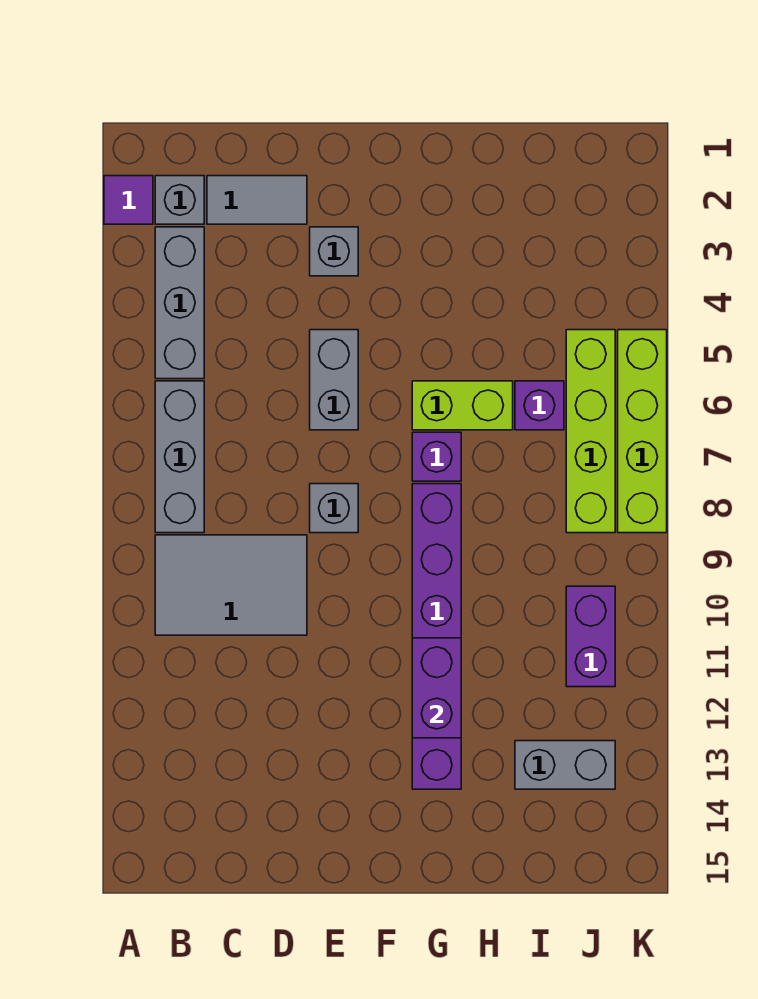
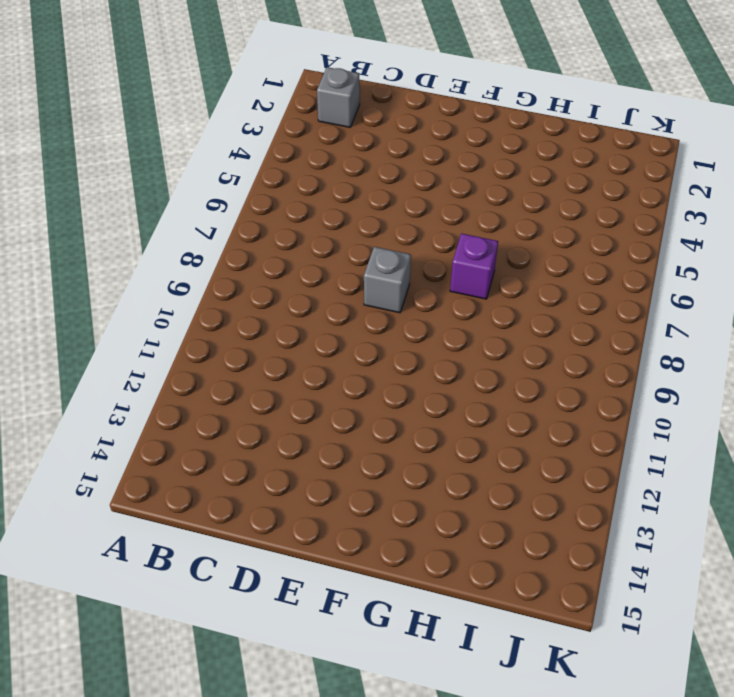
none -> purple tile A2 level 1
none -> grey brick B3:B5 level 1
none -> grey brick B6:B8 level 1

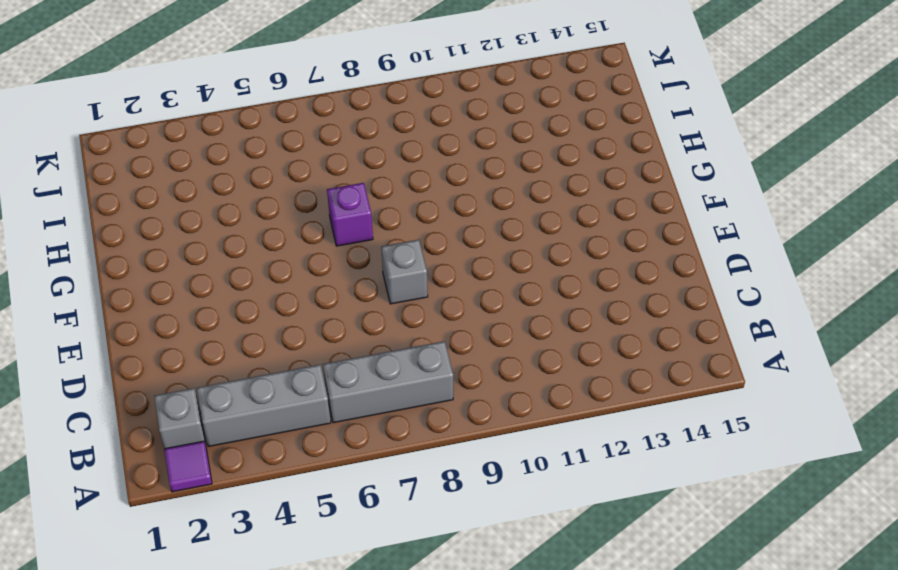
none -> grey tile B9:D10 level 1
none -> grey tile C2:D2 level 1
none -> grey brick E3 level 1

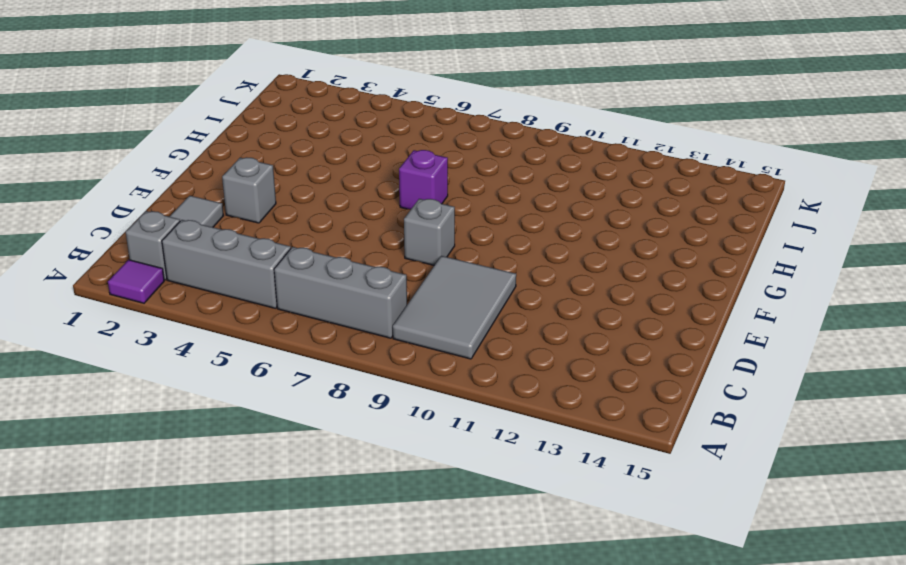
none -> grey brick E5:E6 level 1
none -> lime brick G6:H6 level 1
none -> purple brick G8:G13 level 1

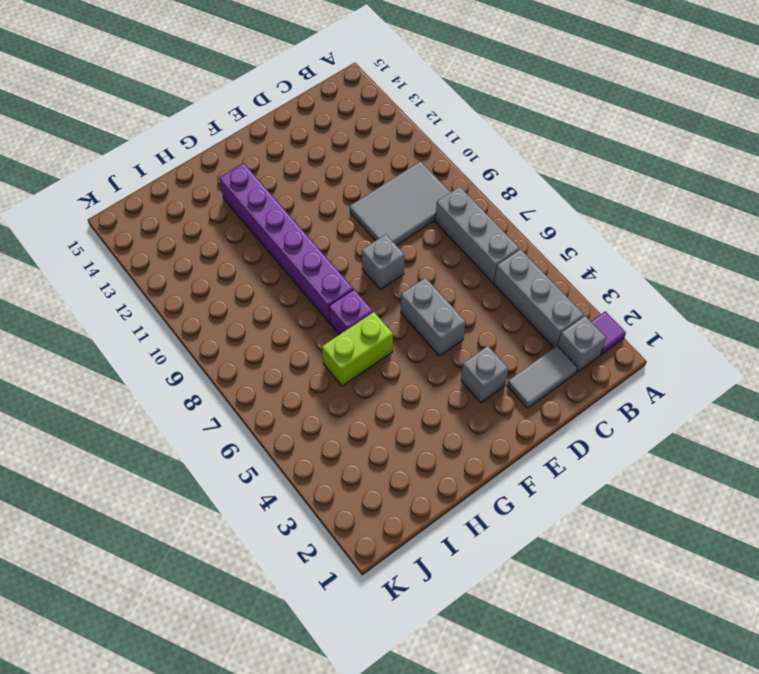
none -> purple brick I6 level 1
none -> grey brick I13:J13 level 1
none -> lime brick J5:J8 level 1

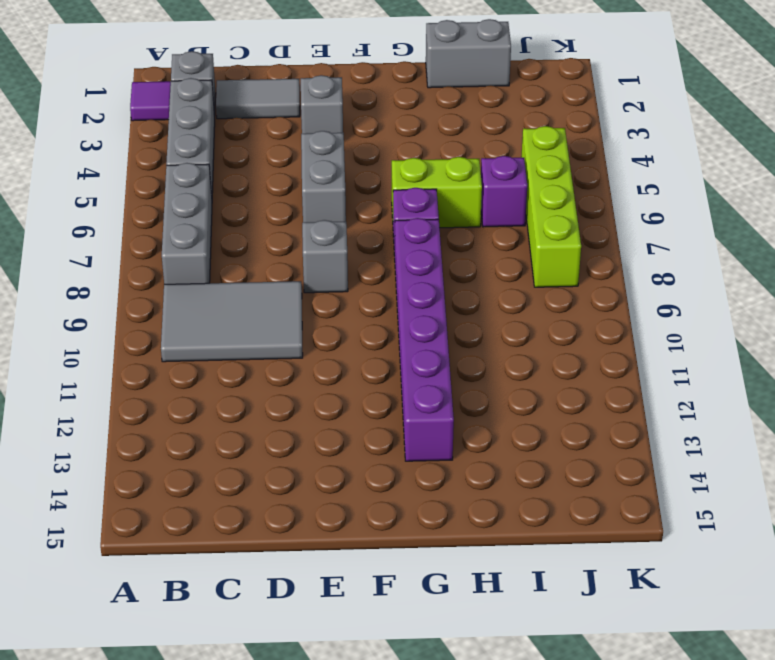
grey brick H1:I1 level 1 -> grey brick I13:J13 level 1
none -> purple brick J10:J11 level 1
none -> lime brick K5:K8 level 1
none -> purple brick G11:G12 level 2

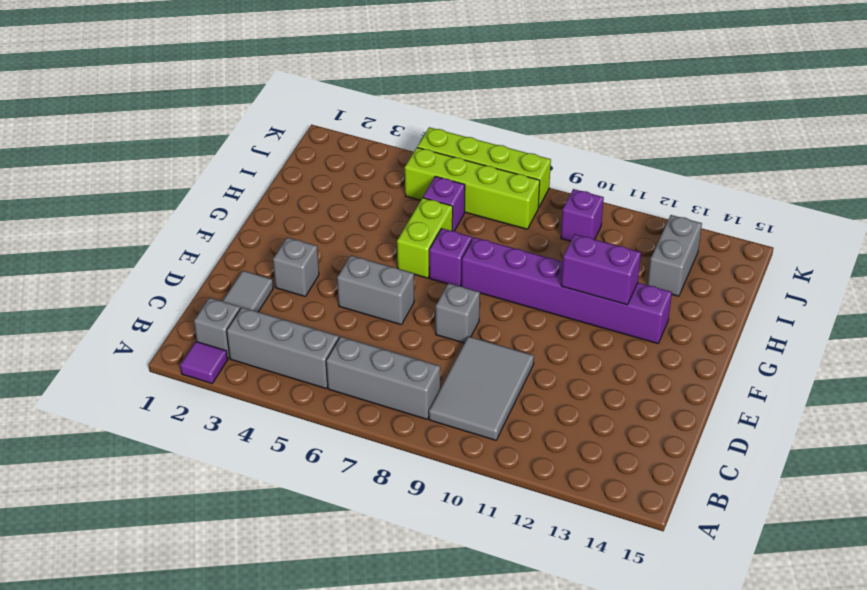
purple brick J10 level 1 -> purple brick J10:J11 level 1

